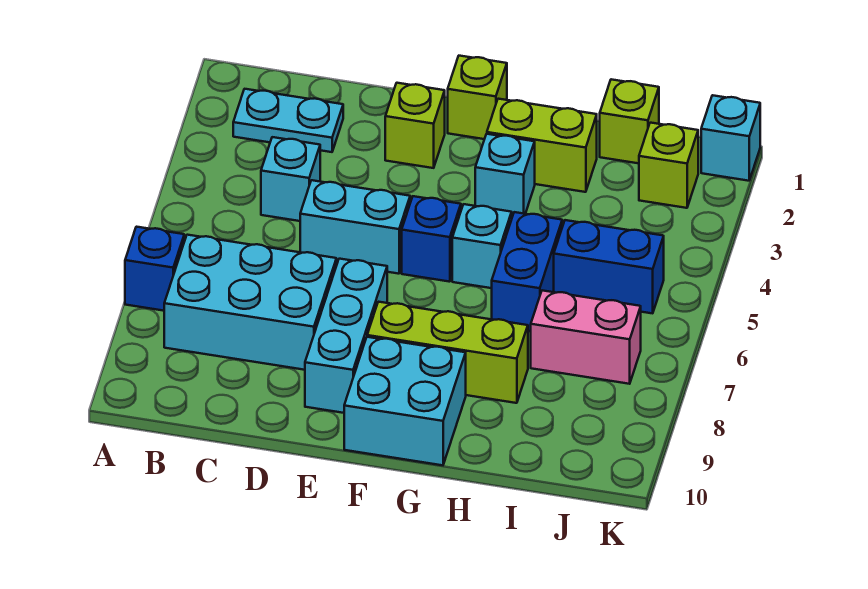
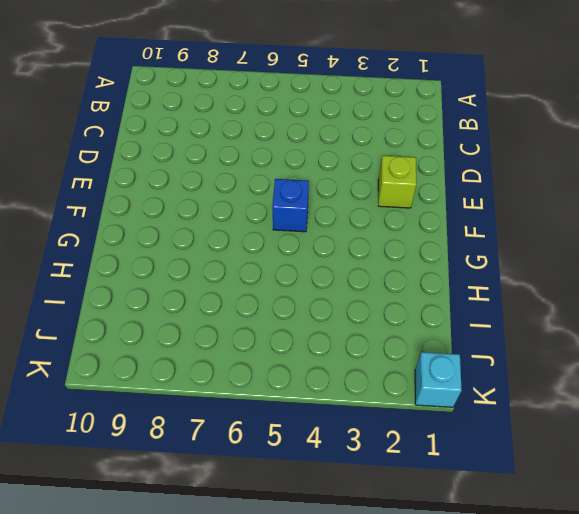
none -> blue brick A7 level 1
none -> cyan plate B2:C2 level 1
none -> cyan brick B7:D8 level 1

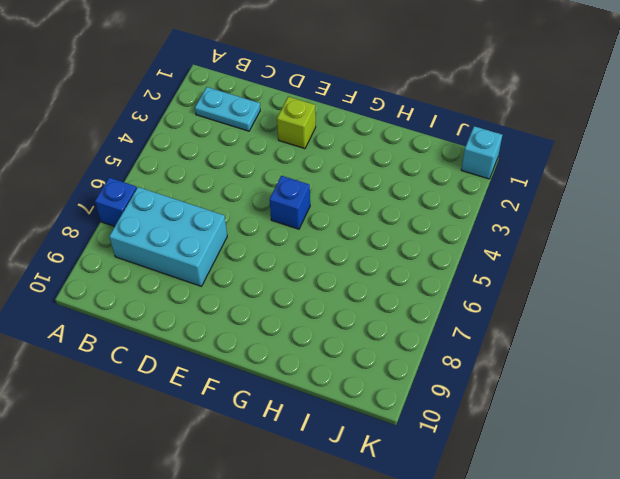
none -> cyan brick C4 level 1
none -> cyan brick D5:E5 level 1
none -> cyan brick E7:E9 level 1

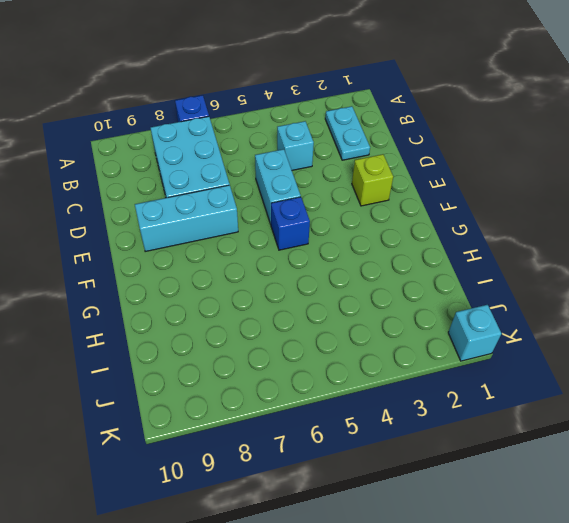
none -> lime brick F1 level 1
none -> lime brick F8:H8 level 1
none -> cyan brick F9:G10 level 1

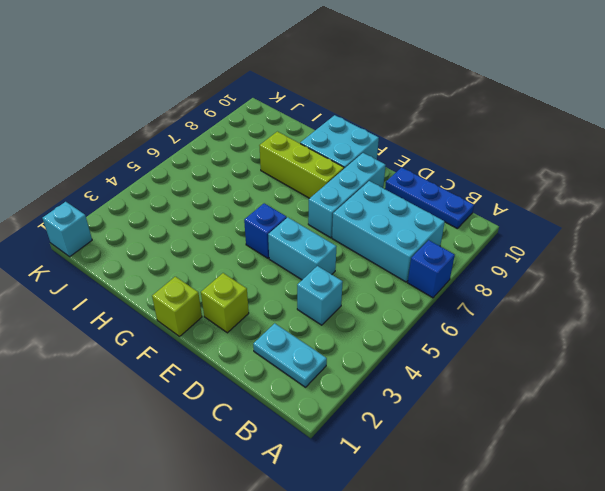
blue plate B10:D10 level 1 -> none
none -> lime brick G2:H2 level 1
none -> cyan brick G3 level 1
none -> cyan brick G5 level 1

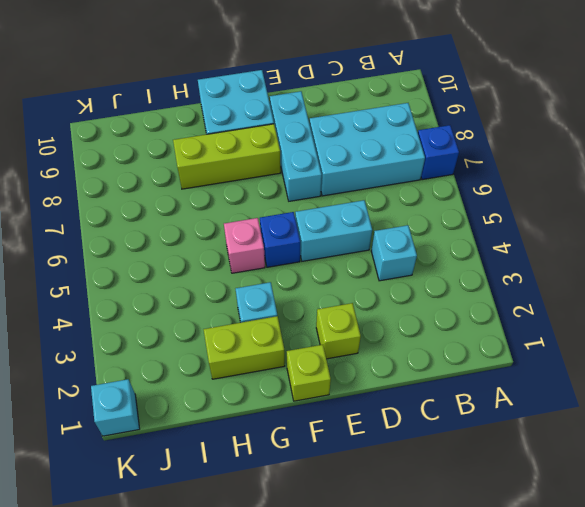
pink brick G5 level 1 -> cyan brick G5 level 1
none -> cyan plate B2:C2 level 1
none -> blue brick H5:H6 level 1
none -> lime brick I1 level 1

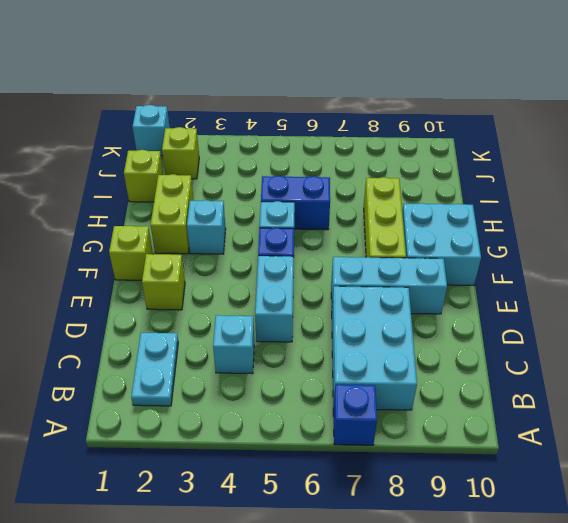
none -> blue brick I5:J5 level 1
none -> pink brick I7:J7 level 1

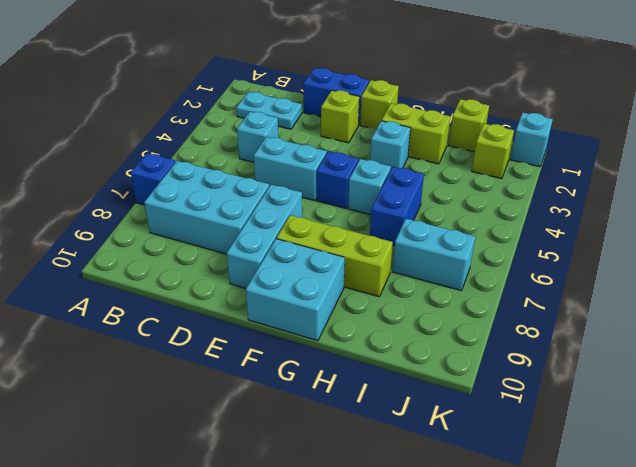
blue brick D1:E1 level 1 -> blue brick I5:J5 level 1
cyan brick I7:J7 level 1 -> pink brick I7:J7 level 1

